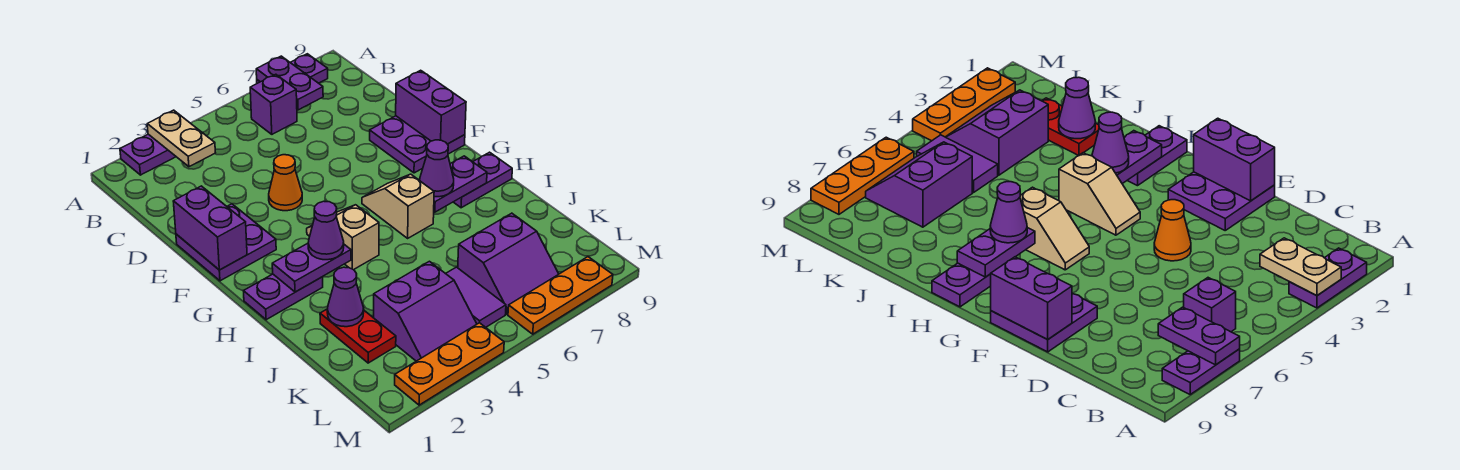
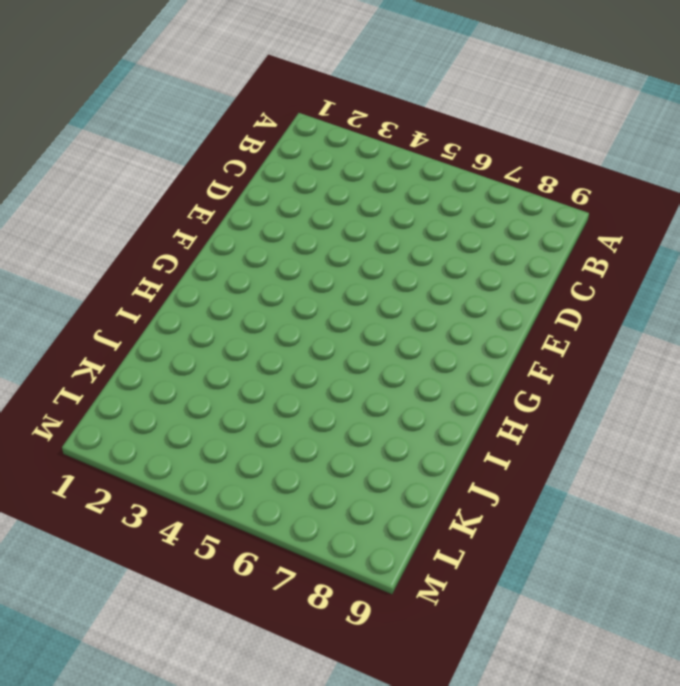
none -> purple plate A2:A3 level 1
none -> purple plate A7:A8 level 1
none -> purple brick B6 level 1

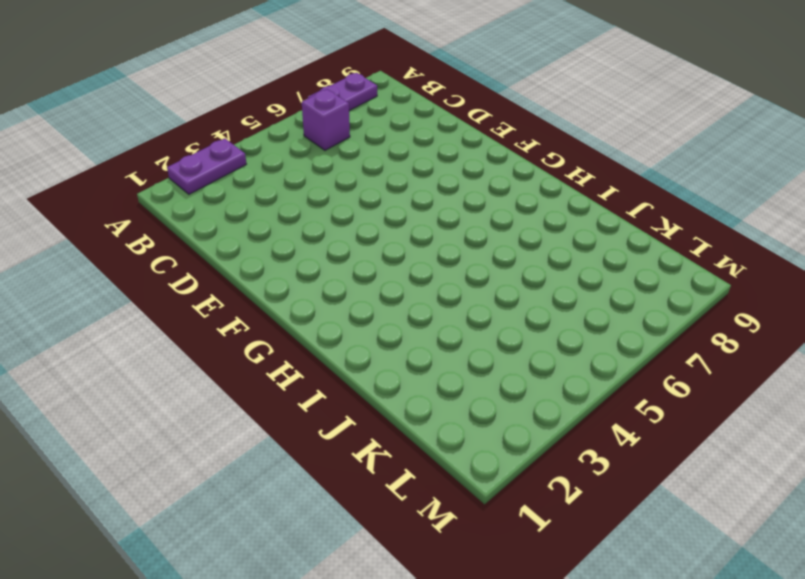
none -> purple plate E1:F2 level 1
none -> orange cone E4 level 1
none -> purple plate E8:F9 level 1

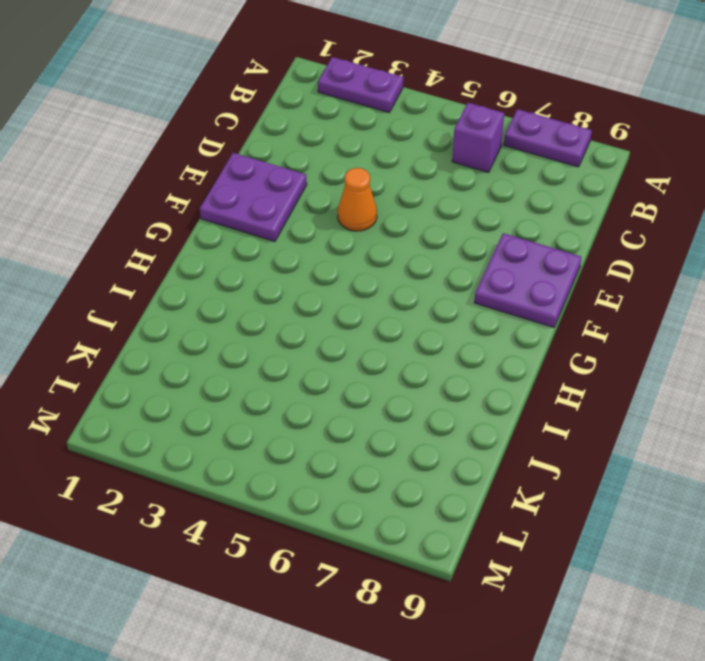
none -> tan slope G4:H4 level 1 top H
none -> tan slope G6:H6 level 1 top H
none -> purple plate H1:H2 level 1

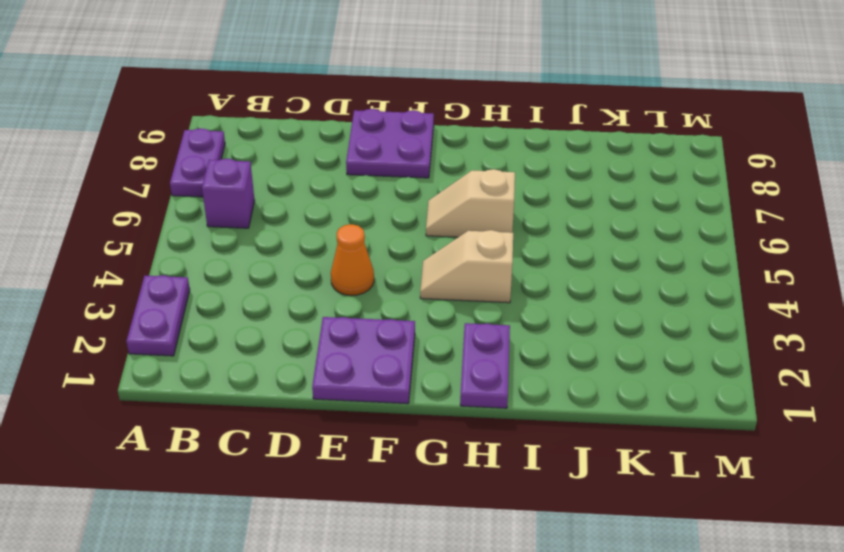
none -> purple plate H8:H9 level 1
none -> red plate J2:K2 level 1
none -> purple slope K3:L4 level 1 top K

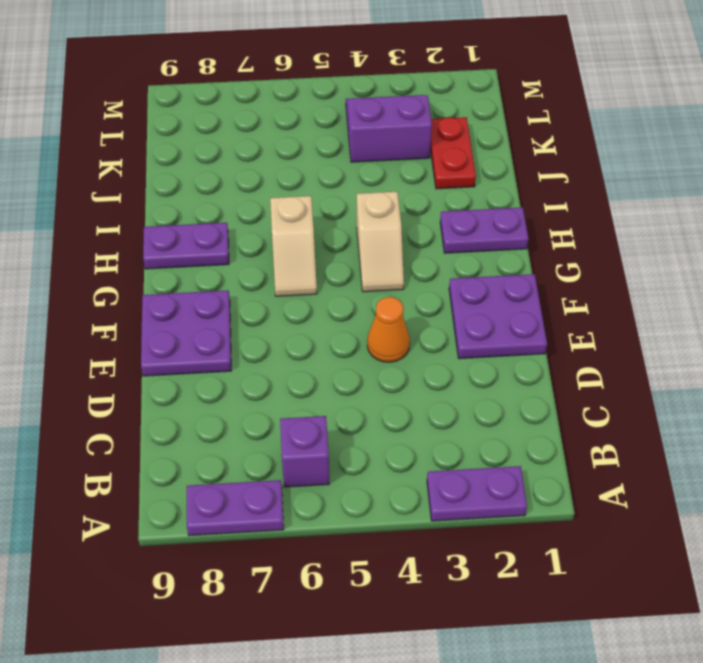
none -> purple tile K5:L5 level 1
none -> purple slope K6:L7 level 1 top K
none -> orange plate M2:M4 level 1

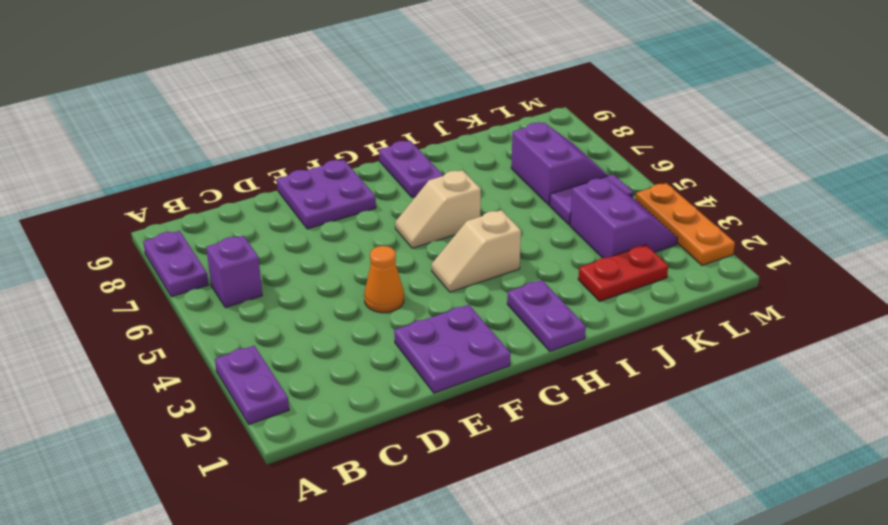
none -> orange plate M6:M8 level 1
none -> tan plate A3:B3 level 2
none -> purple plate A7:B7 level 2

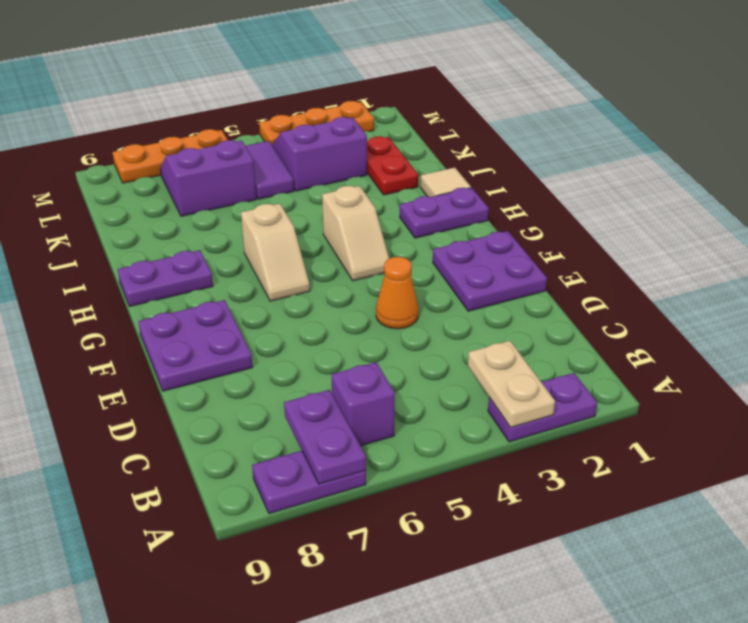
tan tile I1 level 1 -> none
none -> purple brick E1:F1 level 2
none -> purple brick E9:F9 level 2
none -> purple plate H2:H3 level 2

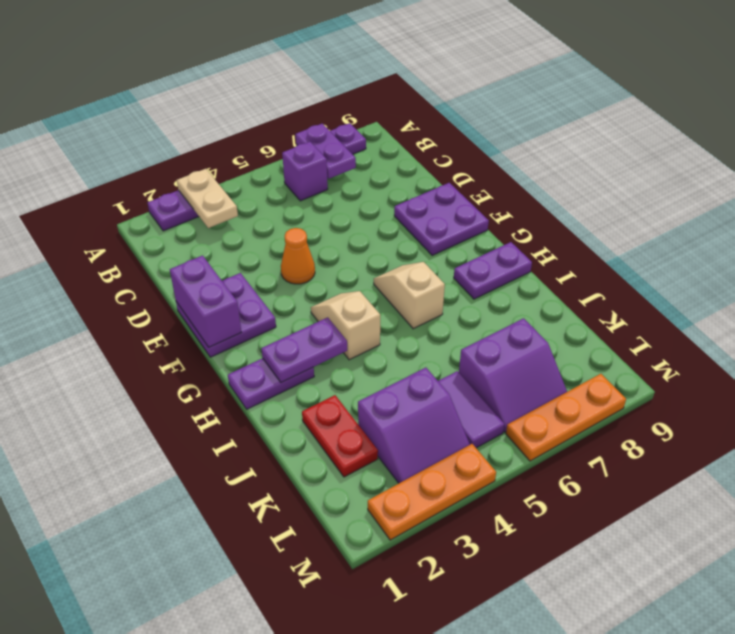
none -> purple brick E9:F9 level 2
none -> purple plate H7:H8 level 2
none -> purple cone J2 level 2

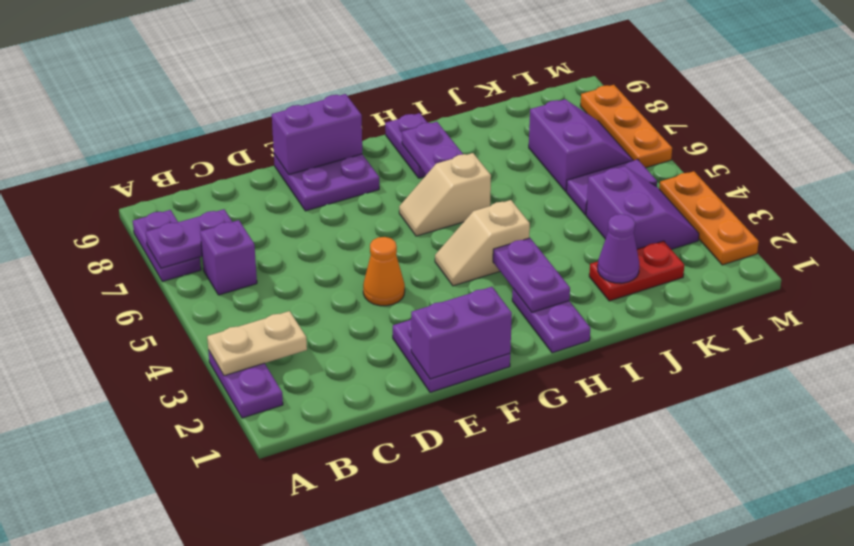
none -> purple cone H3 level 3
none -> purple cone H7 level 3

